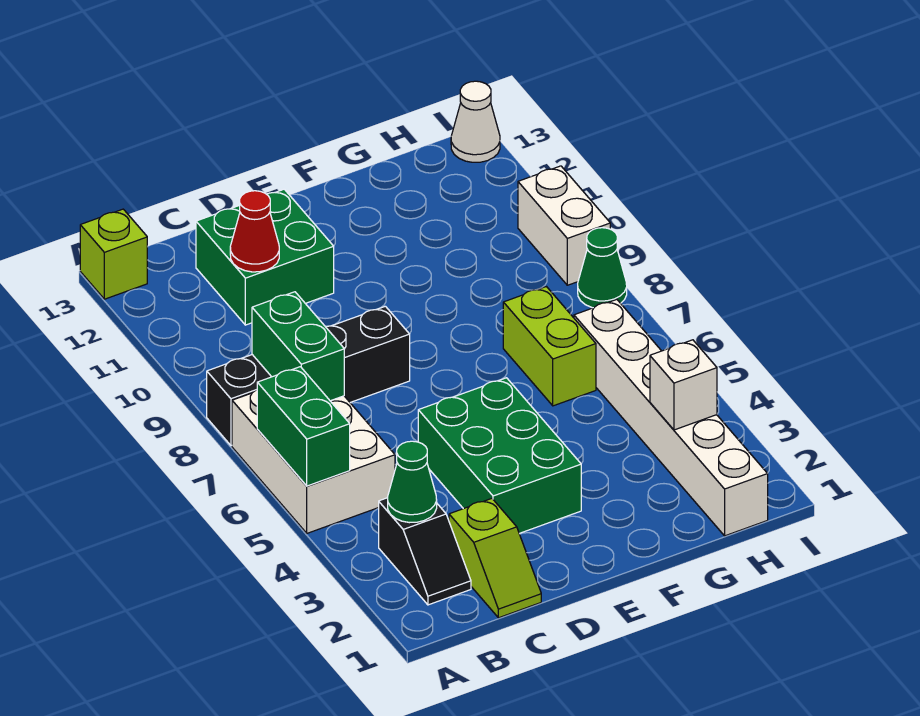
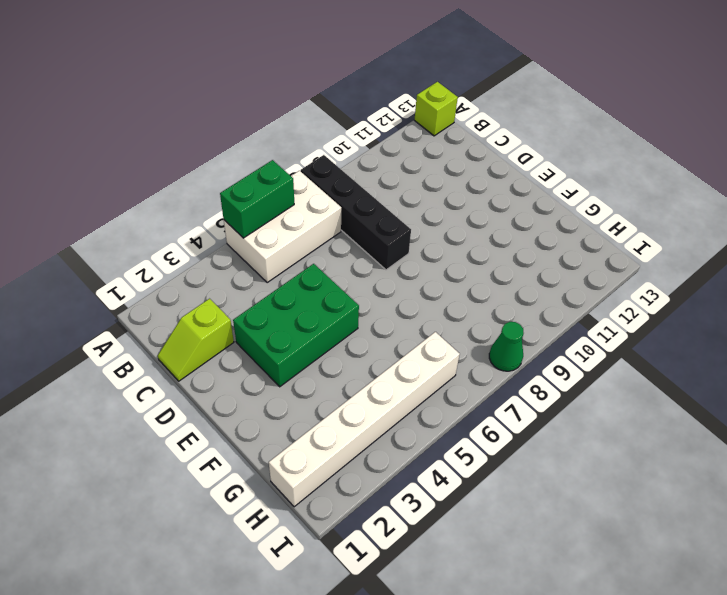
none -> black slope B2:B3 level 1 top 3
none -> green brick C11:D12 level 1
none -> lime brick G6:G7 level 1

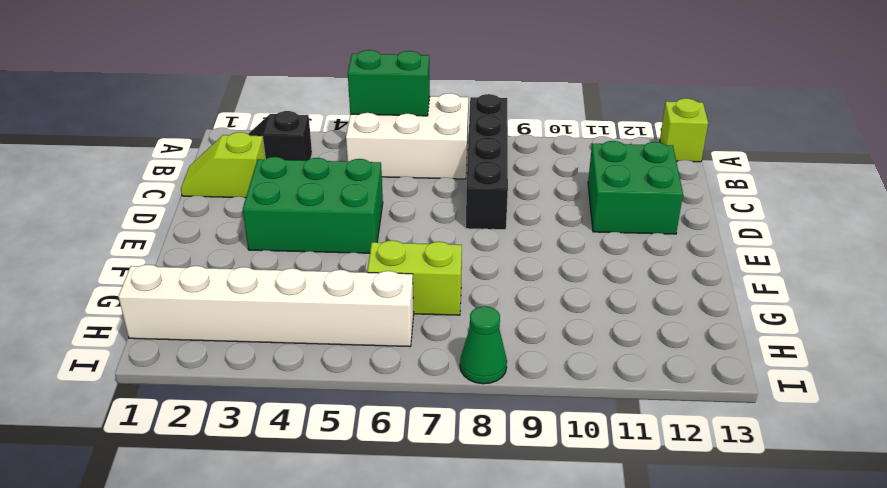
none -> white brick I9:I10 level 1
none -> white cone I13 level 1
none -> green cone B3 level 2

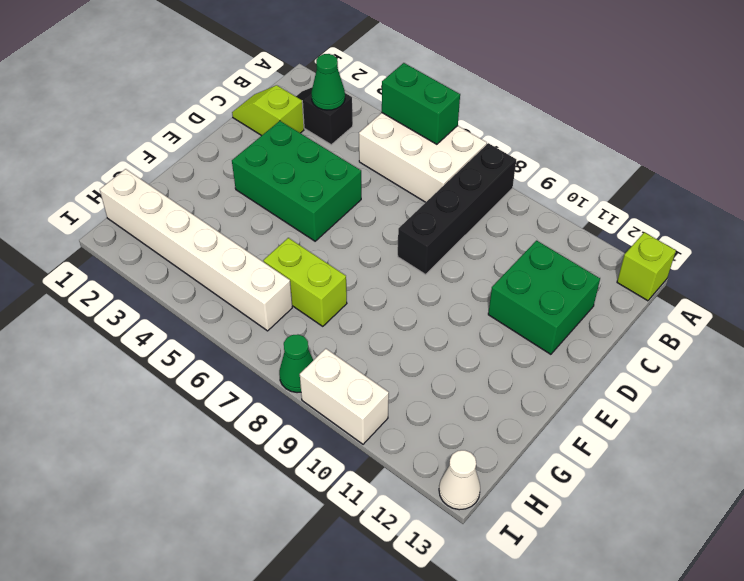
none -> green brick B7:B8 level 2
none -> red cone C11 level 2
none -> white brick H3 level 2

